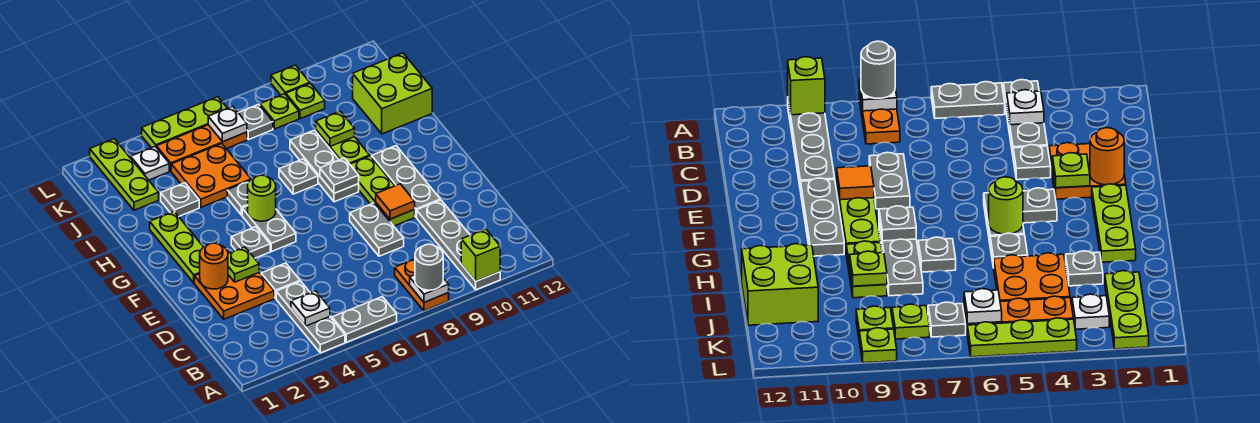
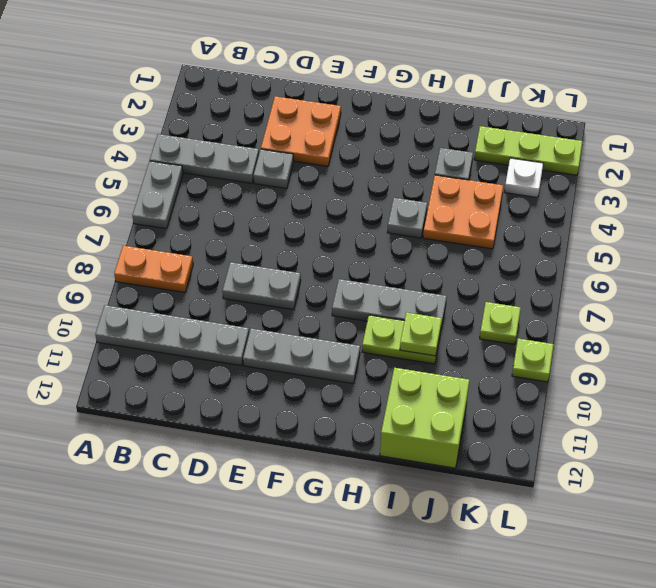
none -> lime plate E9:G9 level 1
none -> lime plate F2:H2 level 1
none -> grey plate F4 level 1
none -> grey plate F5:G5 level 1

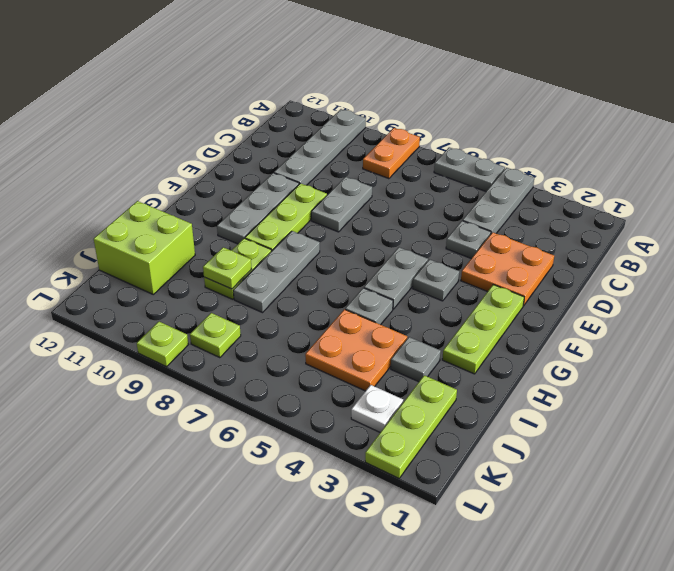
none -> grey plate H7 level 1
none -> orange plate K4:K6 level 1
none -> grey plate K7 level 1
none -> lime plate K9 level 1

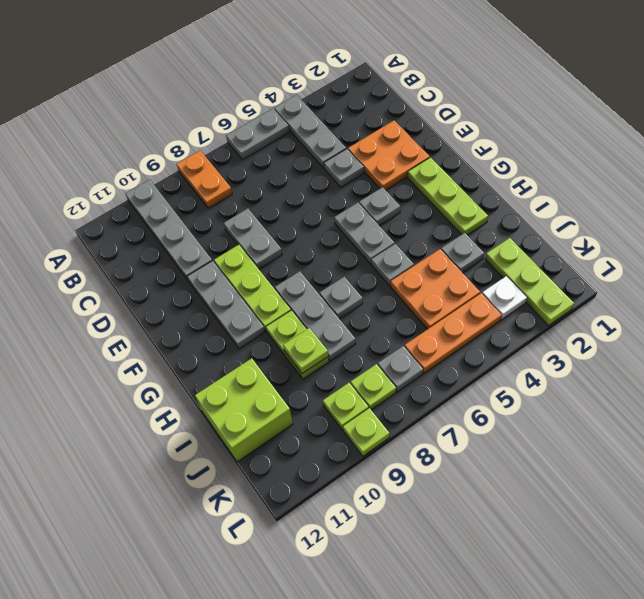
none -> lime plate L4:L6 level 1
none -> white plate A8 level 2
none -> lime brick A10 level 2
none -> white plate B4 level 2

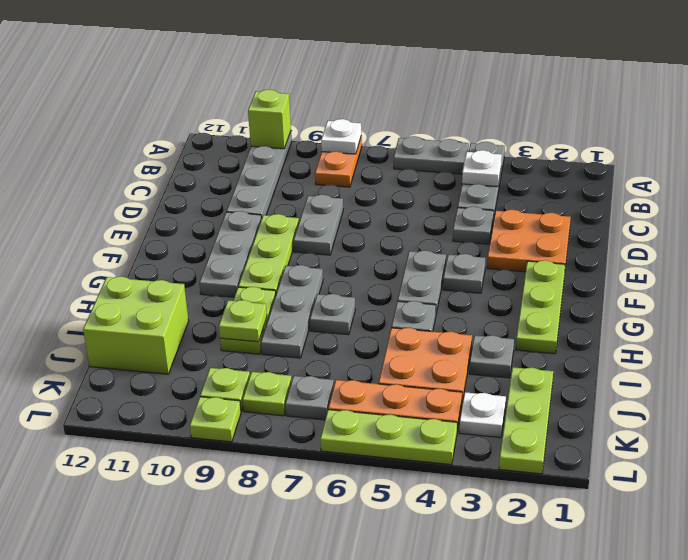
none -> orange round brick E2 level 2
none -> lime plate E3 level 2
none -> orange tile E9 level 2
none -> lime round brick G5 level 2

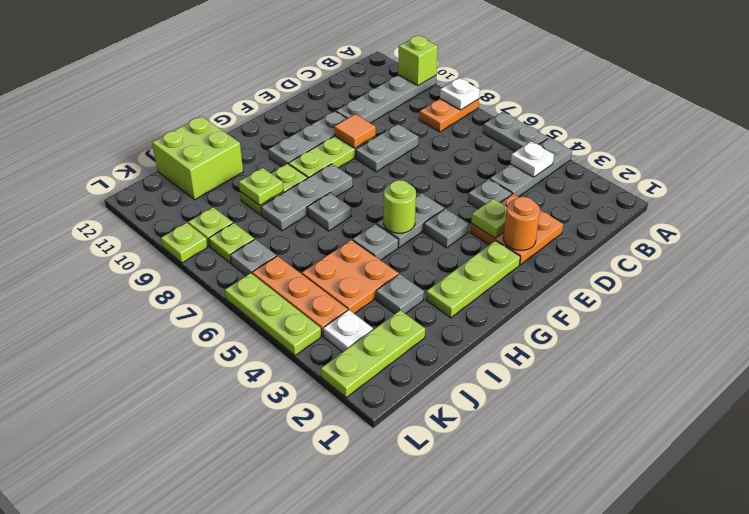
none -> grey plate G8 level 2
none -> white plate K6 level 2
none -> grey round brick A8 level 3

